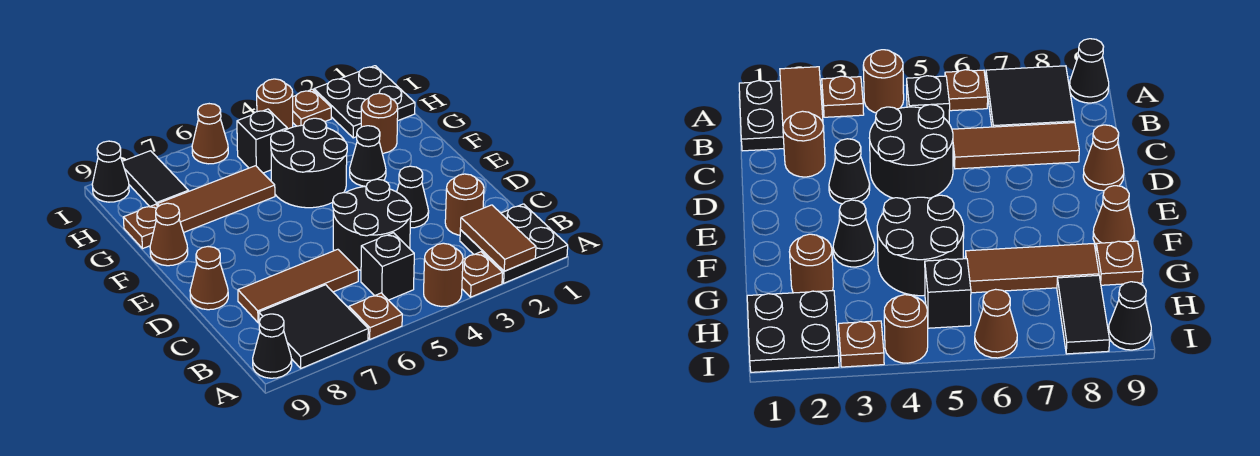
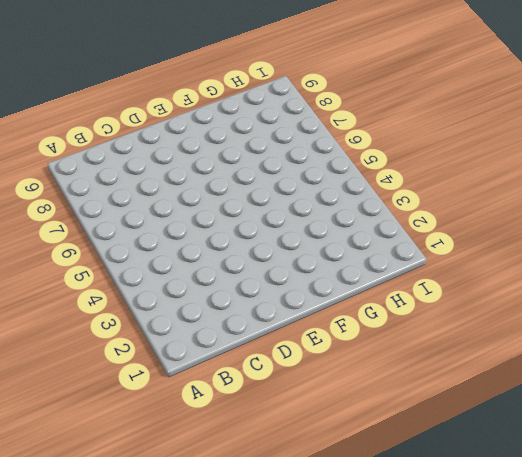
none -> black plate A1:B2 level 1
none -> brown plate A3 level 1
none -> brown round brick A4 level 1

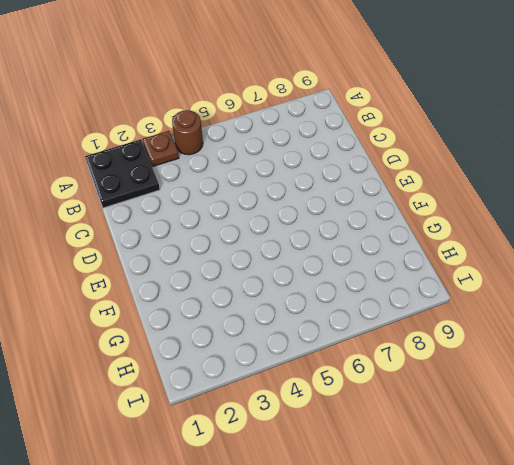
none -> brown plate A6 level 1
none -> black tile A7:B8 level 1
none -> black cone A9 level 1

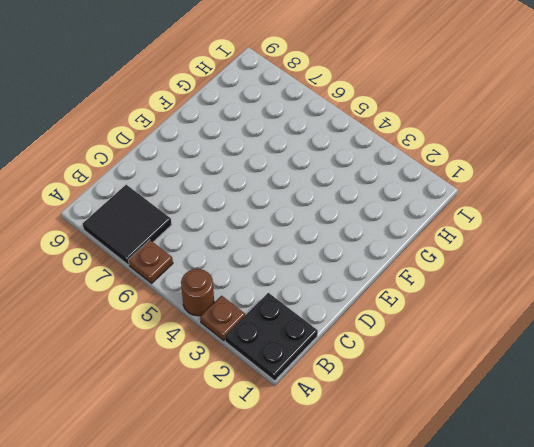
none -> black cone A9 level 1
none -> black brick B5 level 1
none -> brown round brick C2 level 1

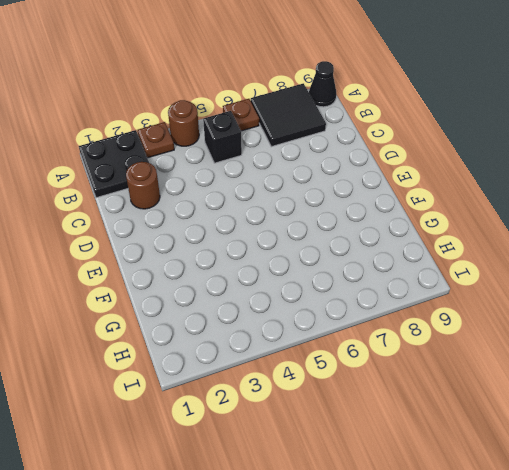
none -> black round brick C4:D5 level 1
none -> brown tile C6:C8 level 1
none -> black cone D3 level 1

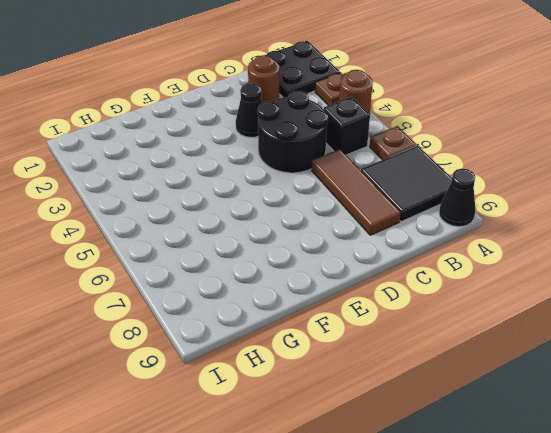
none -> brown cone D9 level 1
none -> black cone F3 level 1
none -> black round brick F4:G5 level 1

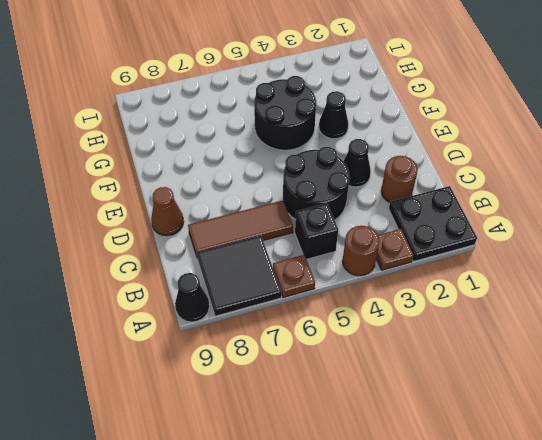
none -> brown cone F9 level 1
none -> brown round brick G2 level 1
none -> brown tile G6:G8 level 1

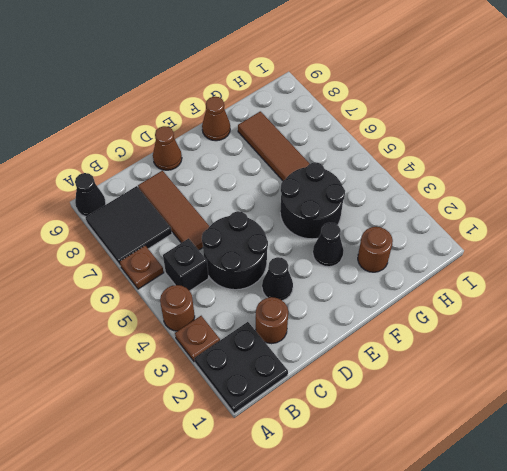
none -> brown plate G9 level 1
none -> black plate H1:I2 level 1
none -> black brick H5 level 1

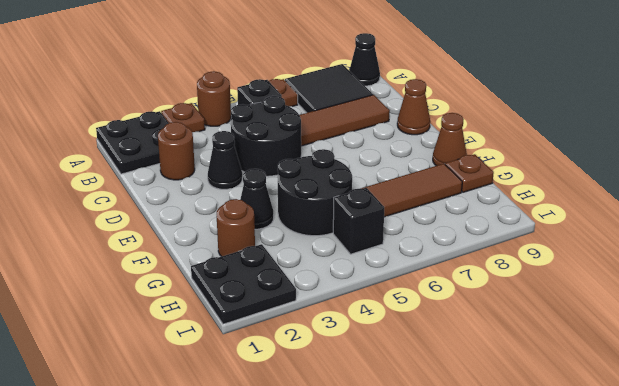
none -> black tile H8:I8 level 1
none -> brown plate I3 level 1
none -> brown round brick I4 level 1

